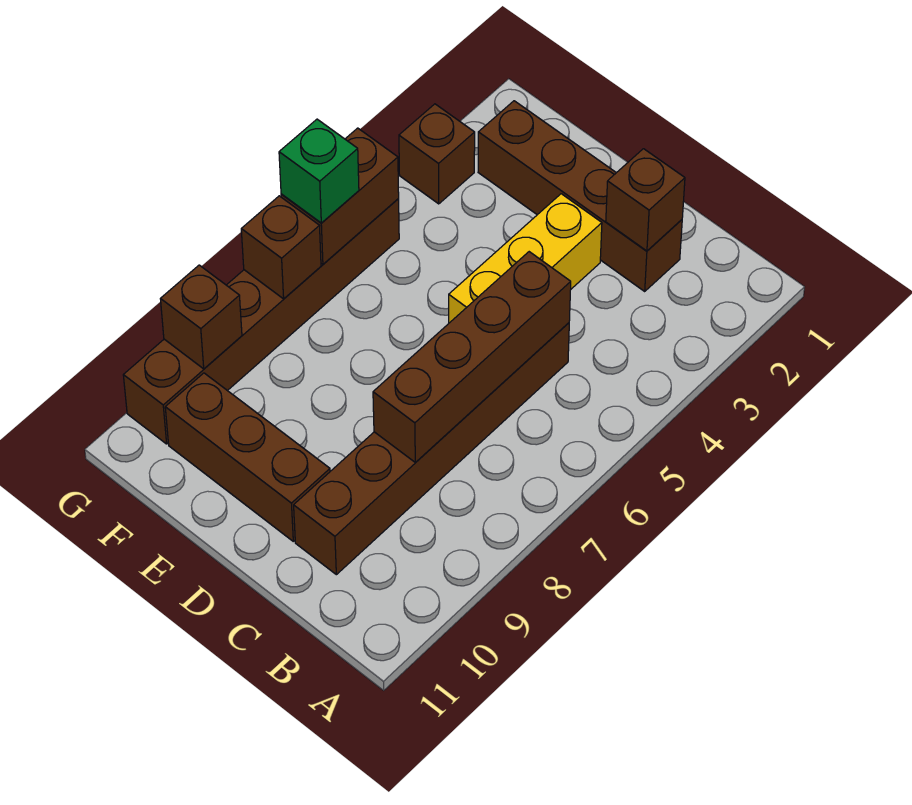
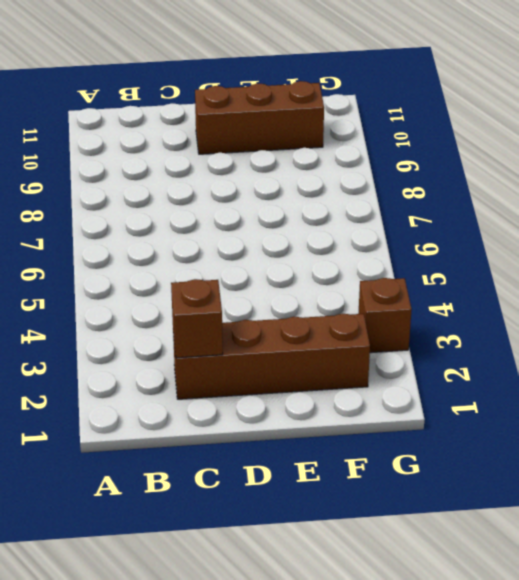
none -> brown brick C5:C10 level 1
none -> yellow brick D3:D5 level 1
none -> brown brick G5:G10 level 1

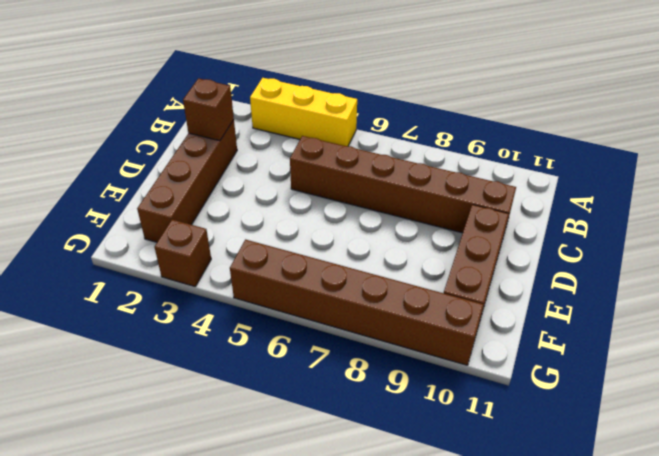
yellow brick A3:A5 level 1 -> yellow brick D3:D5 level 1
none -> brown brick C5:C8 level 2
none -> brown brick G5:G6 level 2
none -> brown brick G7 level 2

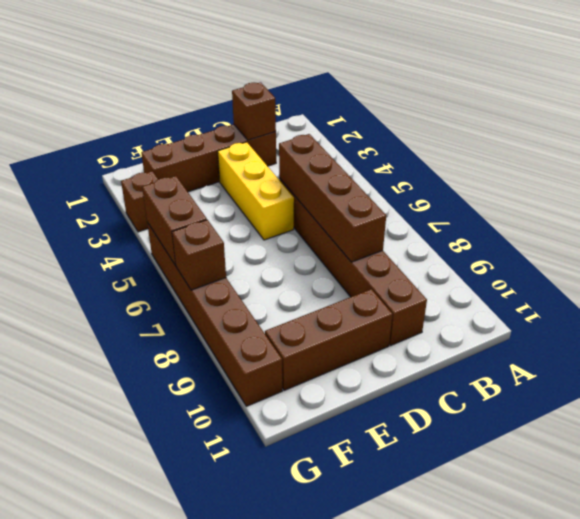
none -> brown brick G9 level 2
none -> green brick G6 level 3

